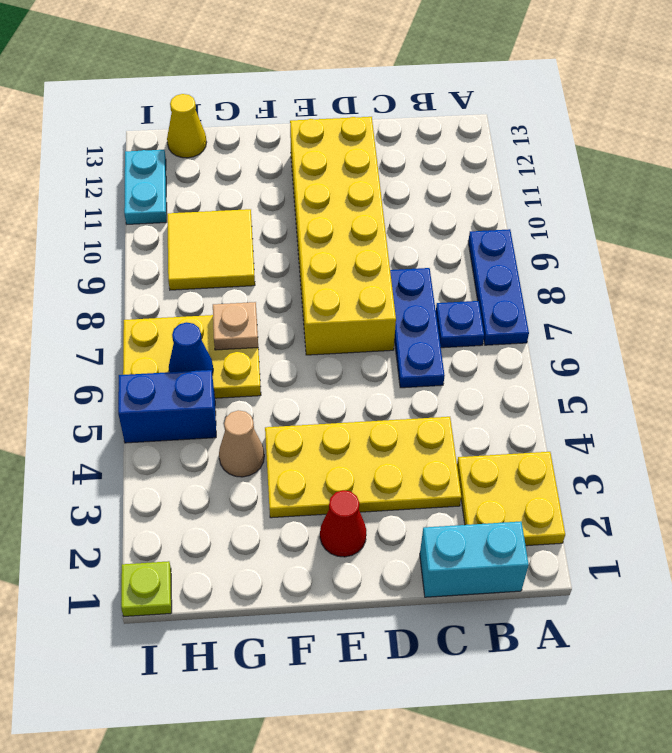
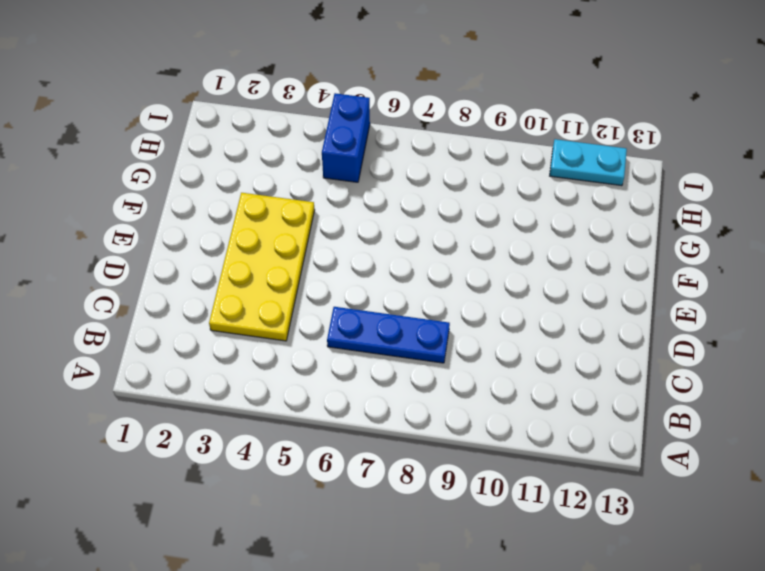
none -> yellow plate A2:B3 level 1
none -> blue plate A7:A9 level 1
none -> cyan brick B1:C1 level 1

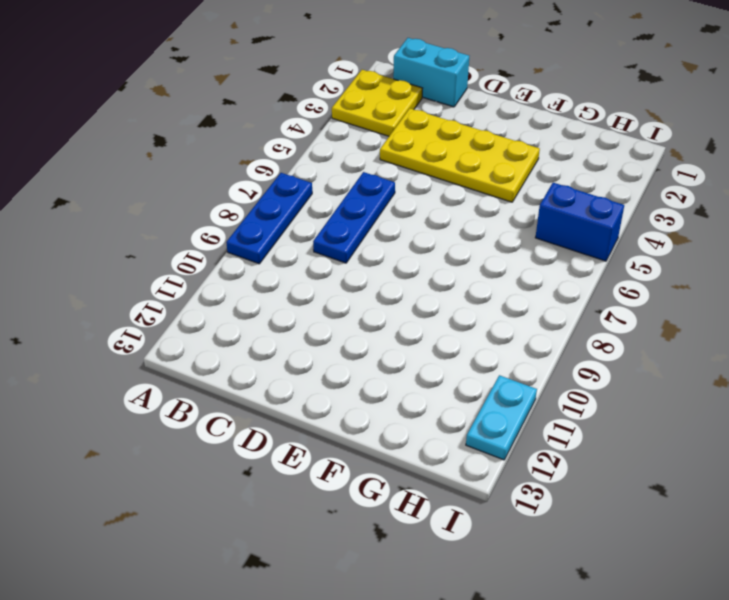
none -> blue plate B7 level 1
none -> yellow brick D7:E12 level 1
none -> red cone E2 level 1

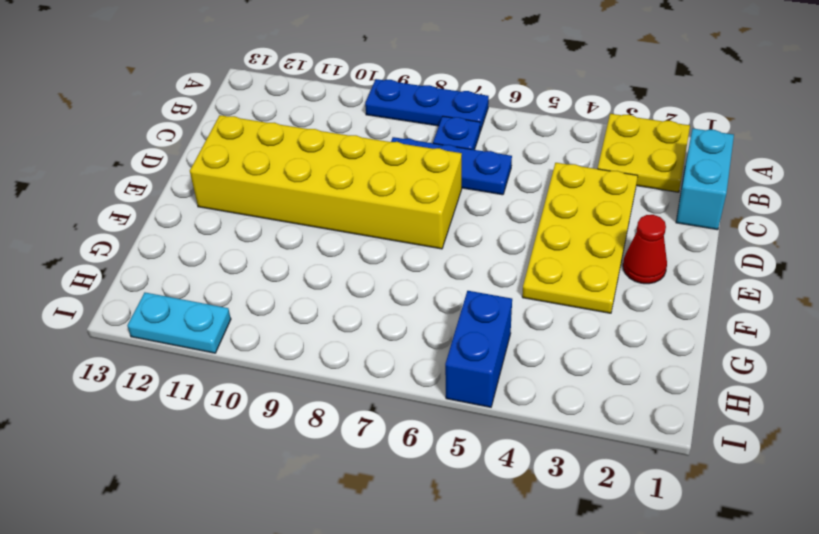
none -> tan cone G4 level 1
none -> yellow plate G6:I7 level 1
none -> yellow tile G9:H10 level 1

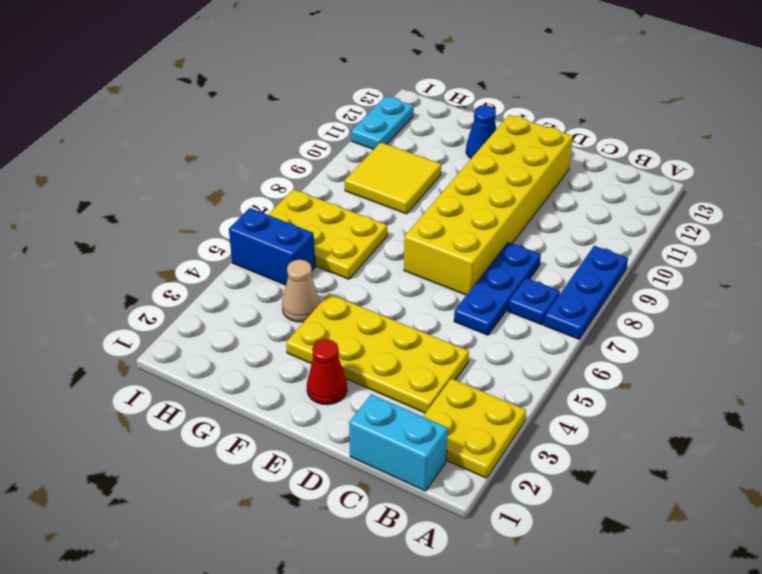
blue cone F12 level 1 -> blue cone H6 level 2
none -> yellow cone H13 level 1
none -> lime plate I1 level 1
none -> tan plate G7 level 2

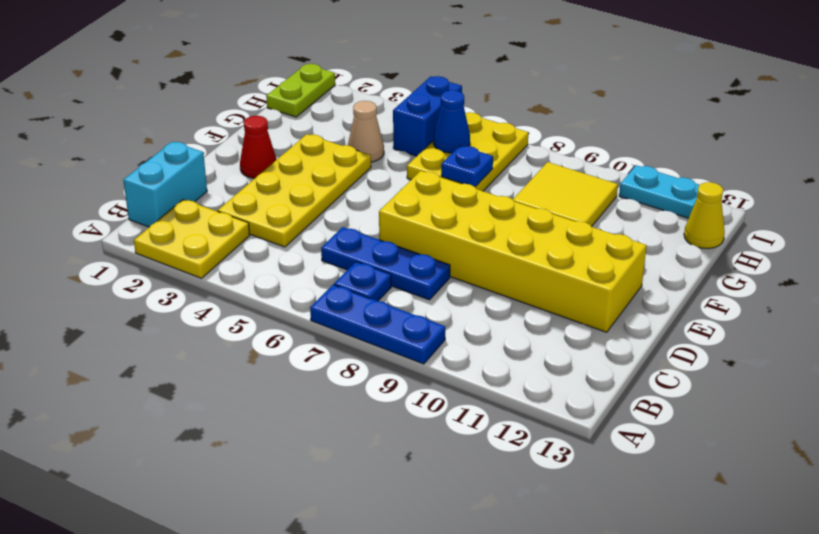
blue plate G7 level 2 -> tan plate G7 level 2
lime plate H1:I1 level 1 -> lime plate I1 level 1

